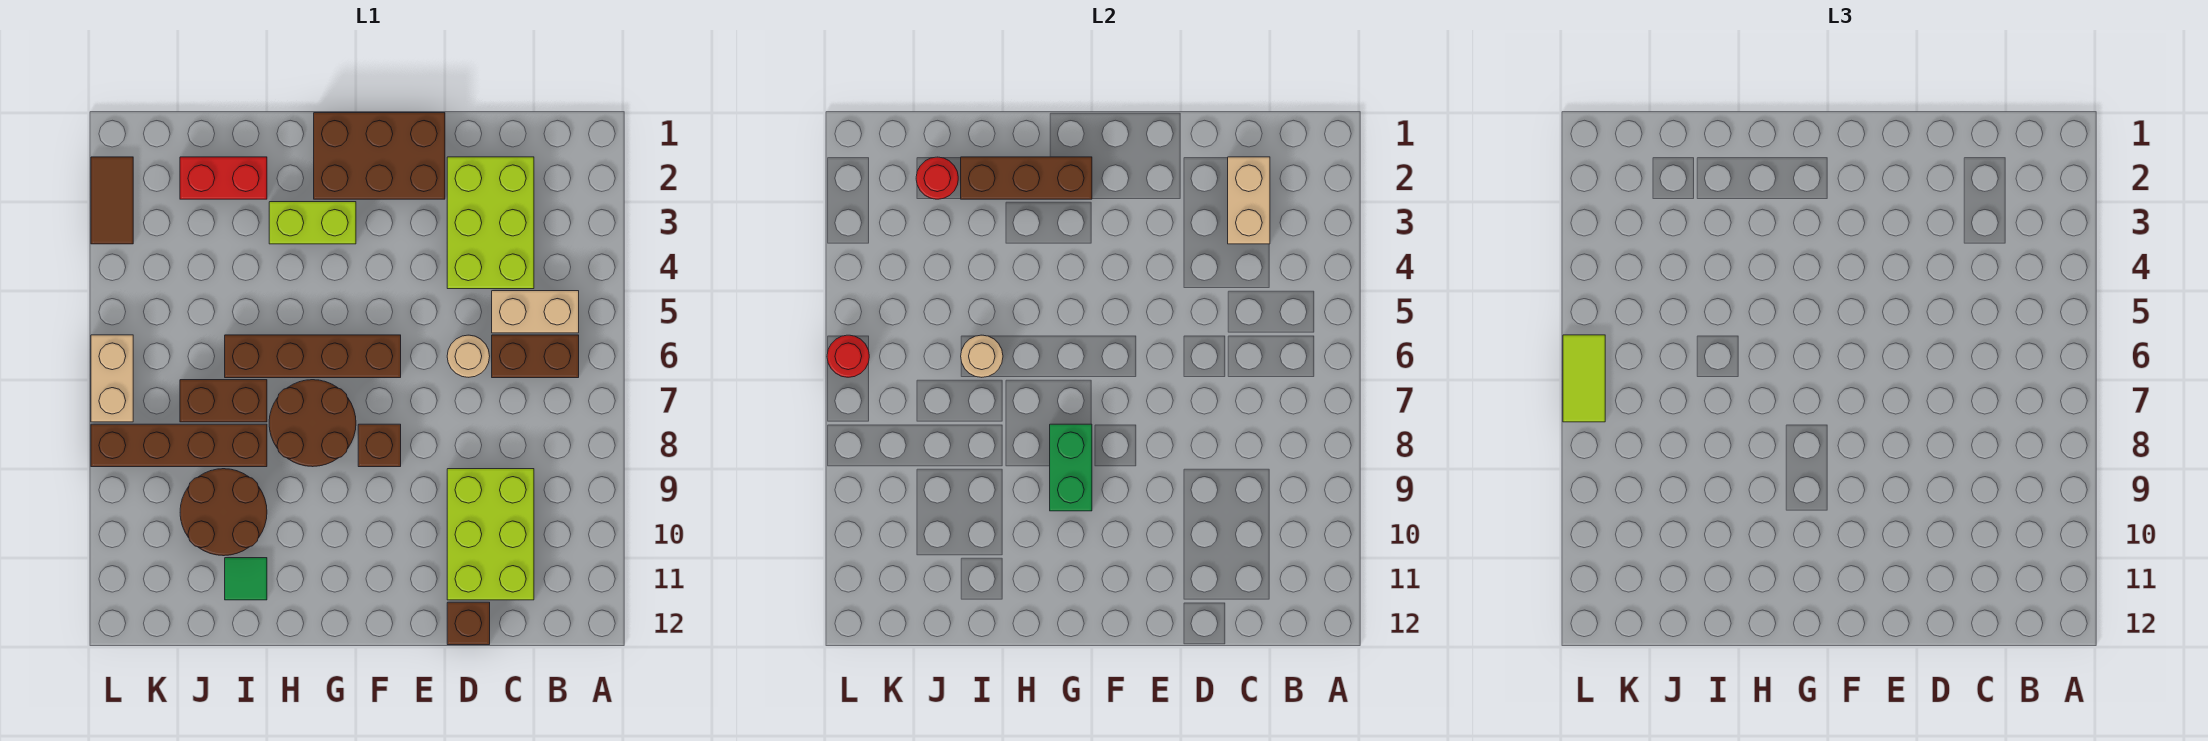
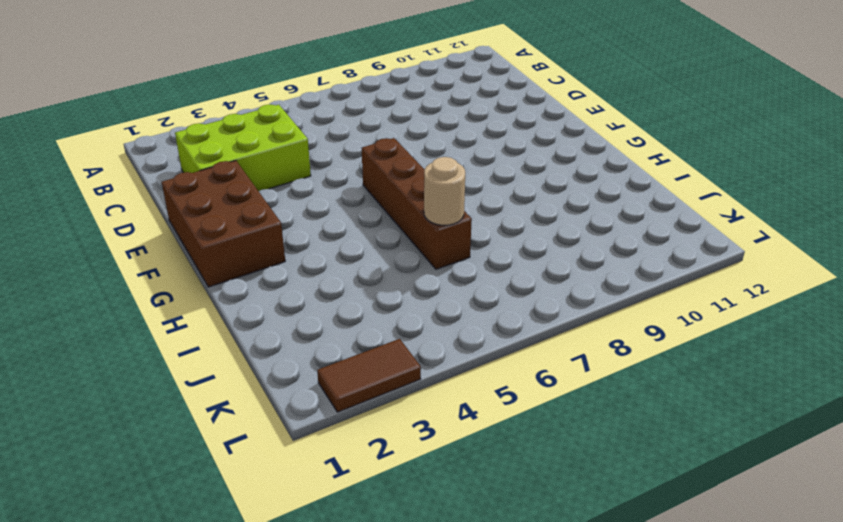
none -> tan brick B5:C5 level 1
none -> brown brick B6:C6 level 1
none -> lime brick C9:D11 level 1

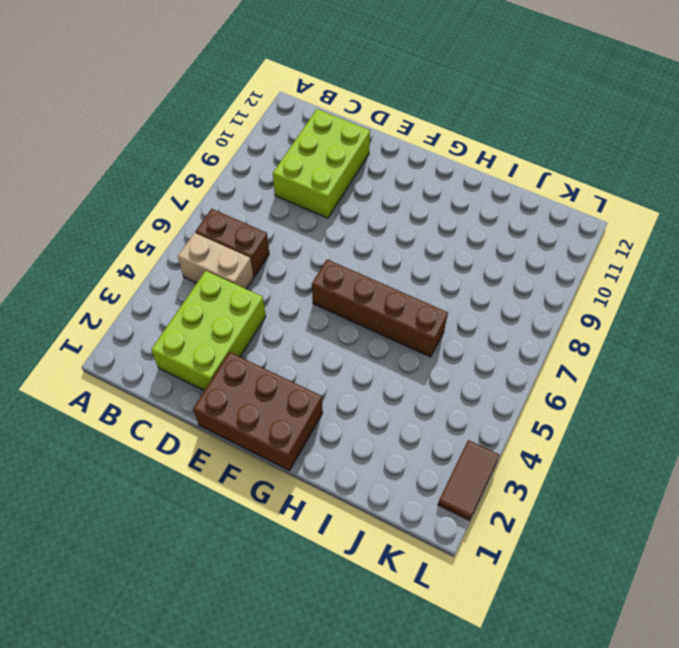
none -> tan round brick D6 level 1
none -> brown brick D12 level 1
none -> brown brick F8 level 1

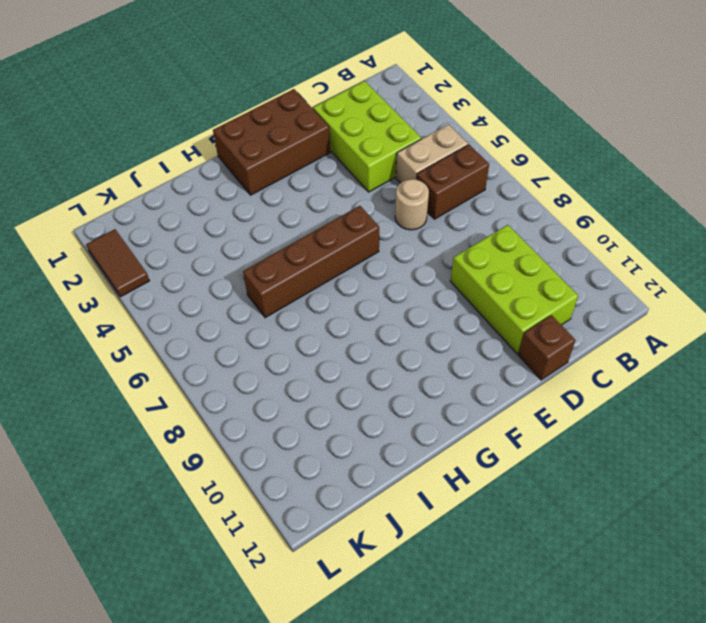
none -> brown brick F8 level 1
none -> lime brick G3:H3 level 1
none -> brown round brick G7:H8 level 1

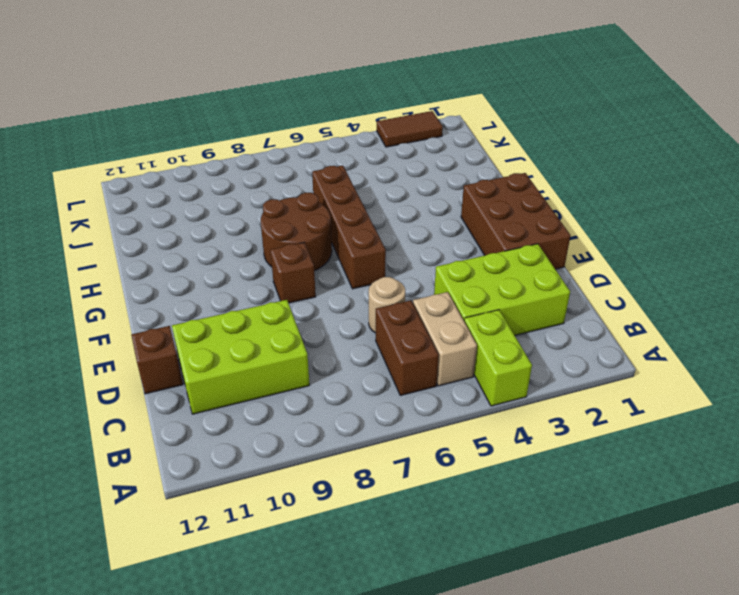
lime brick A4:B4 level 1 -> lime brick G3:H3 level 1
none -> red brick I2:J2 level 1
none -> brown brick I7:J7 level 1
none -> brown brick I8:L8 level 1

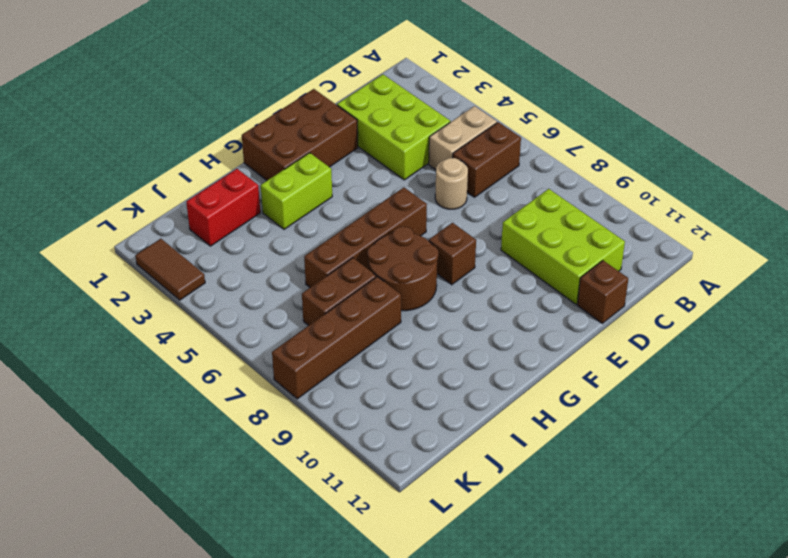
none -> brown round brick I9:J10 level 1
none -> green tile I11 level 1
none -> tan brick L6:L7 level 1

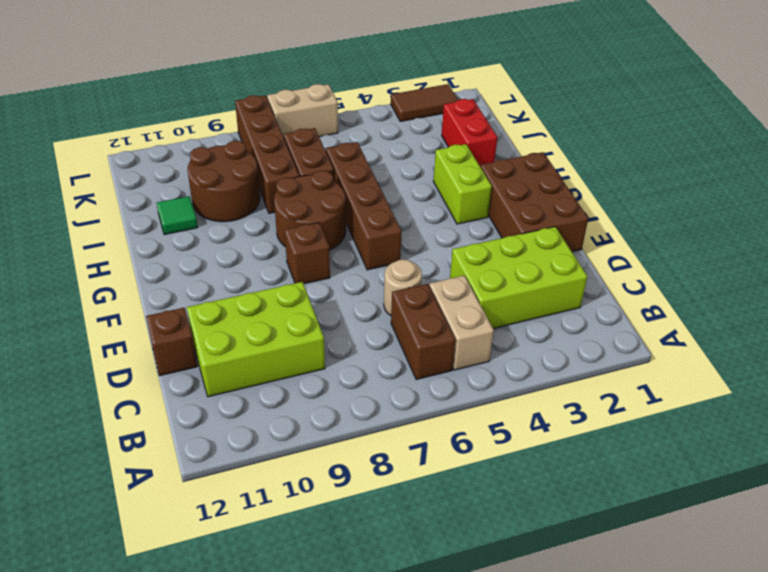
none -> tan brick C2:C3 level 2
none -> brown brick G2:I2 level 2
none -> green brick G8:G9 level 2

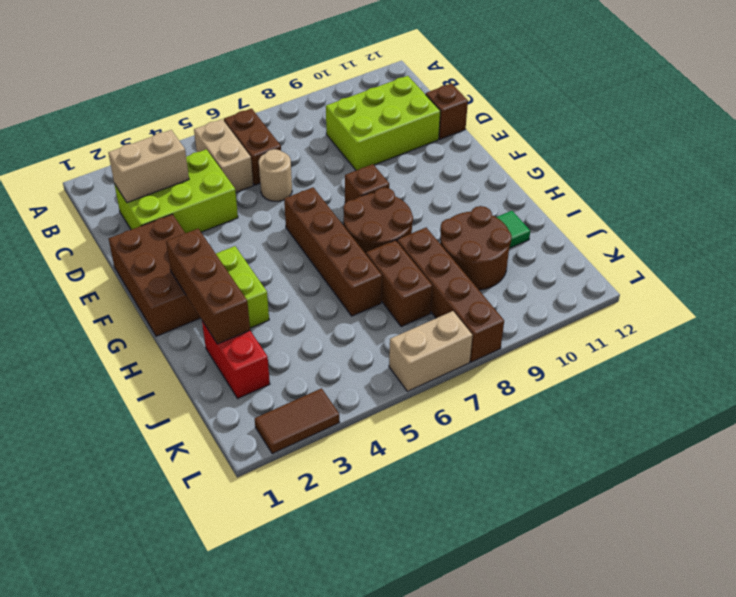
none -> green brick G8:G9 level 2
none -> tan round brick I6 level 2
none -> red round brick J2 level 2

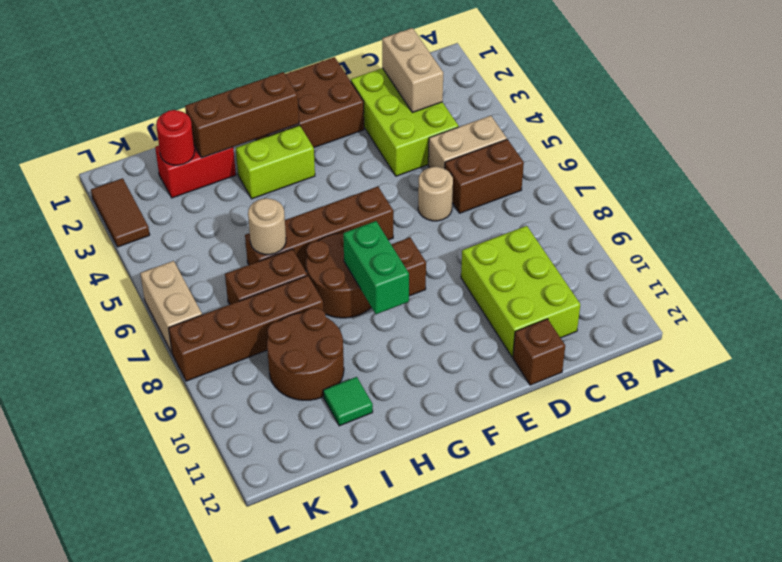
none -> red round brick L6 level 2
none -> lime tile L6:L7 level 3

